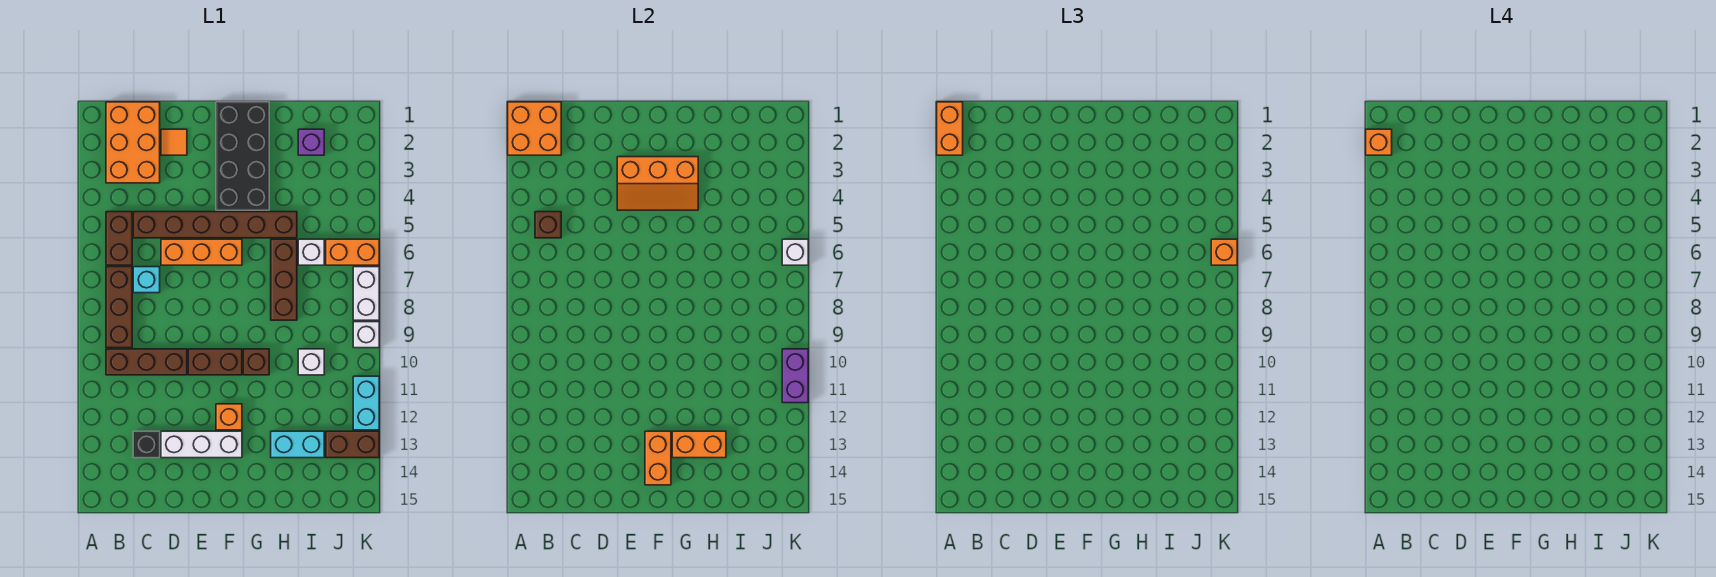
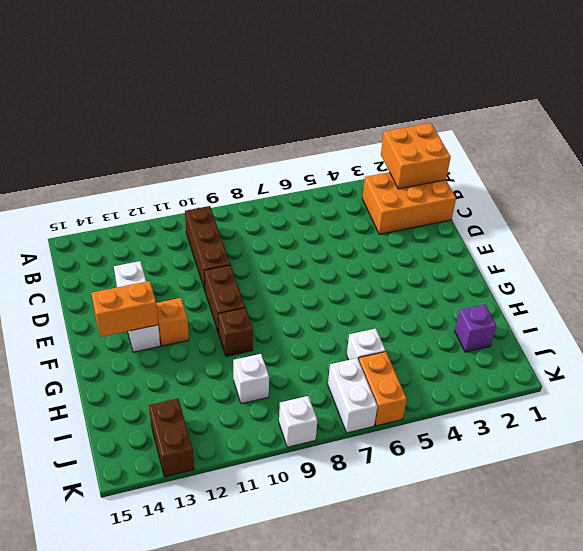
white brick J7:K7 level 1 -> white brick K7:K8 level 1
none -> brown brick B5:B6 level 1
none -> brown brick B7:B9 level 1
none -> brown brick C5:H5 level 1
none -> cyan brick C7 level 1

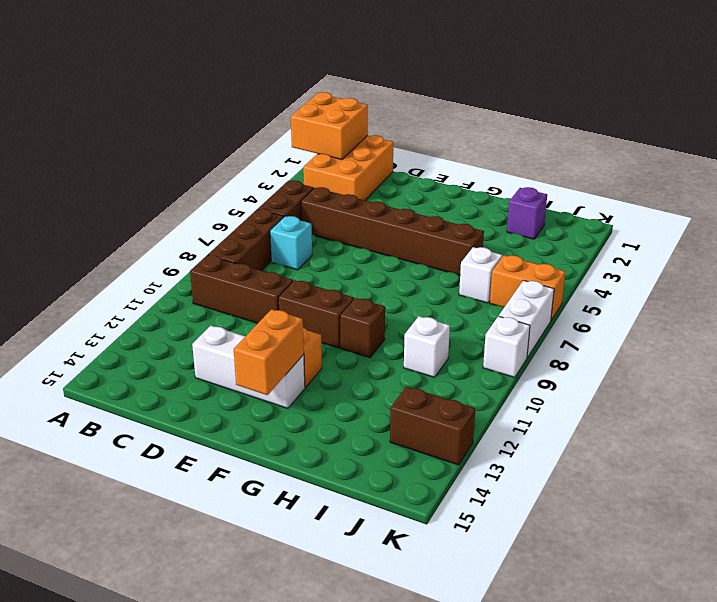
none -> black brick C13 level 1
none -> orange tile D2 level 1
none -> orange brick D6:F6 level 1
none -> black brick F1:G4 level 1

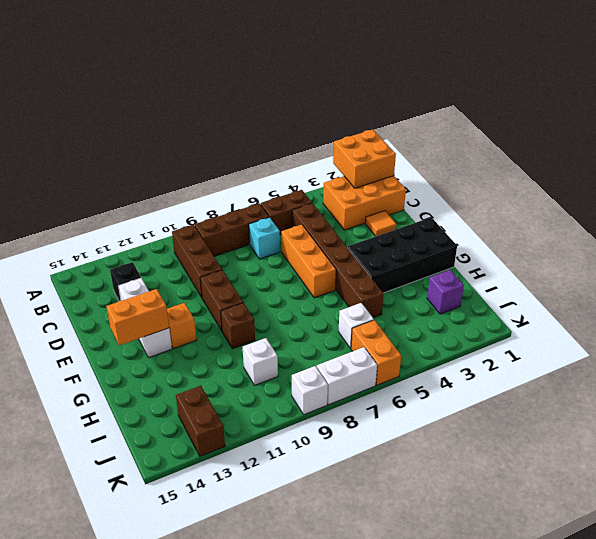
none -> brown brick H6:H8 level 1
none -> cyan brick H13:I13 level 1
none -> cyan brick K11:K12 level 1
none -> brown brick B5 level 2

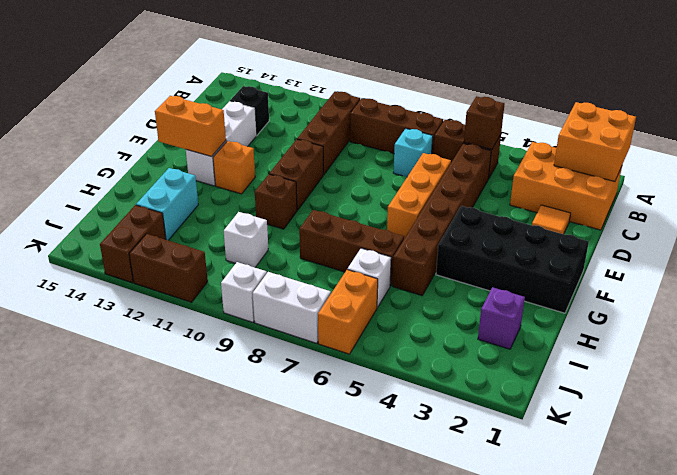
brown brick K11:K12 level 1 -> cyan brick K11:K12 level 1
none -> orange slope E3:G4 level 2 top 3
none -> orange brick G13:H13 level 2
none -> white brick K6 level 2
none -> purple brick K10:K11 level 2

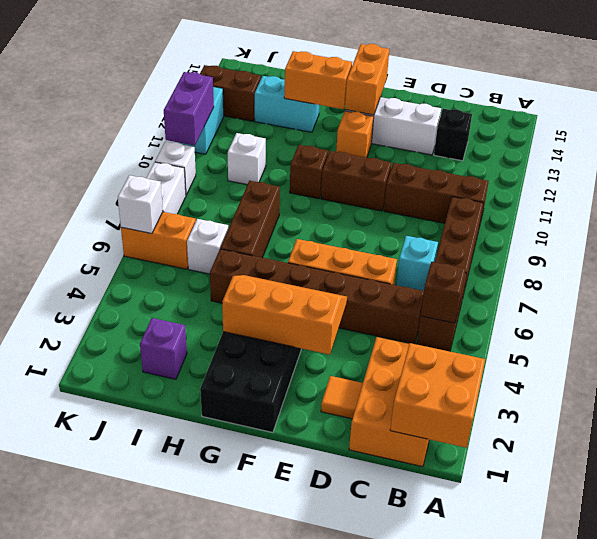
none -> orange brick A1:A2 level 3
none -> orange brick K6 level 3
none -> orange brick A2 level 4

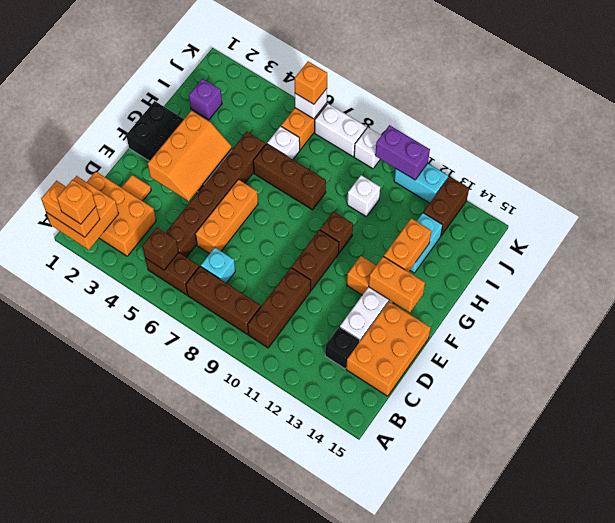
orange brick C14:E15 level 1 -> none

